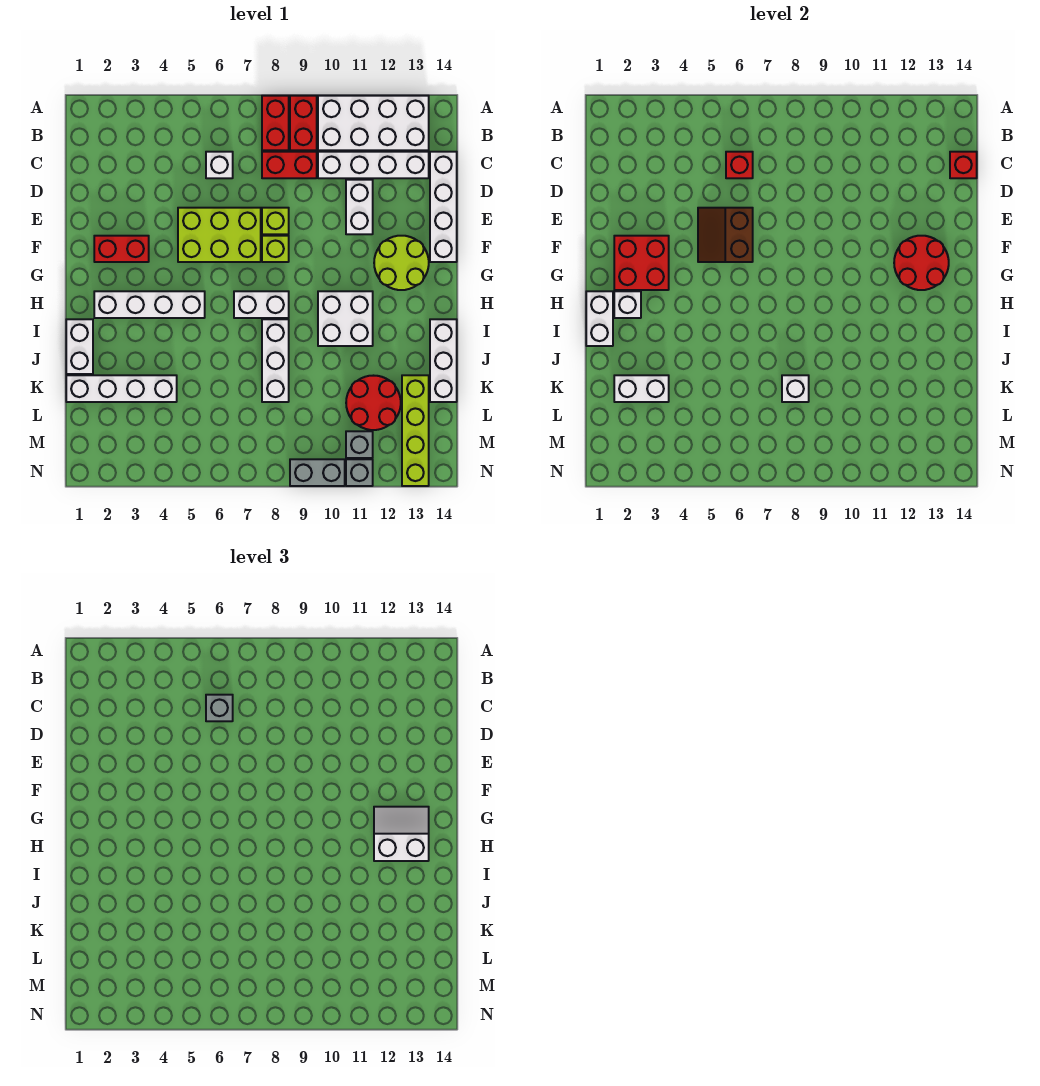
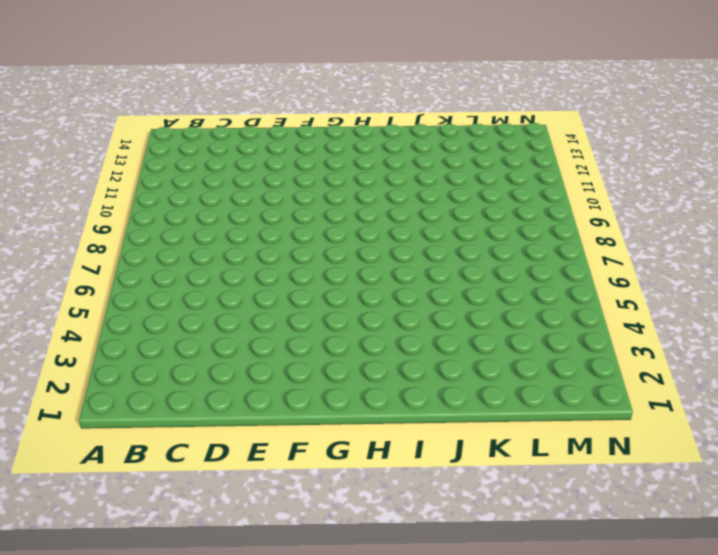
none -> red brick A8:B8 level 1
none -> red brick A9:B9 level 1
none -> white brick A10:B13 level 1
none -> white brick C6 level 1

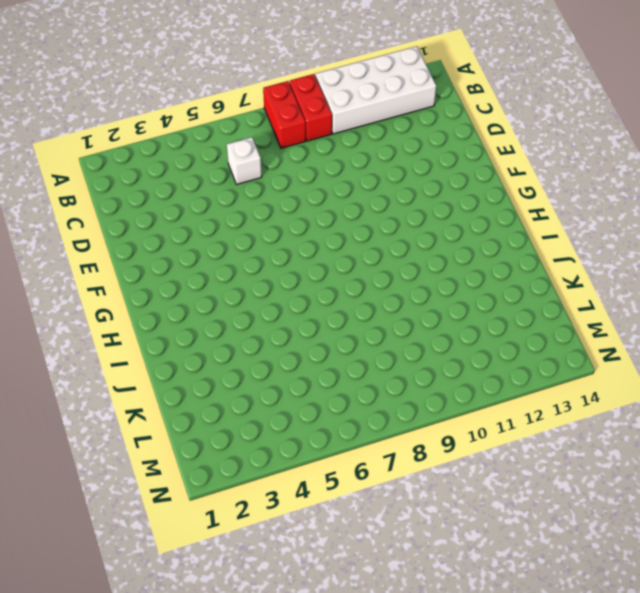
none -> red brick C8:C9 level 1
none -> white brick C10:C13 level 1
none -> white brick C14:F14 level 1
none -> white brick D11:E11 level 1

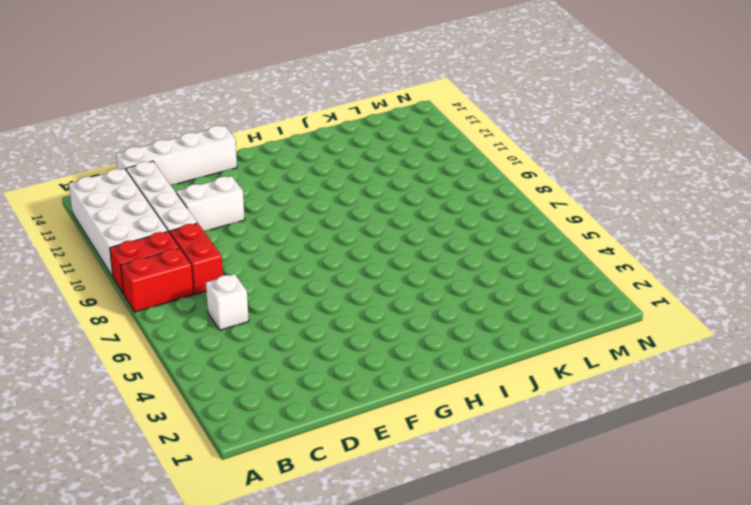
none -> lime brick E5:F7 level 1
none -> lime brick E8 level 1
none -> red brick F2:F3 level 1
none -> lime brick F8 level 1

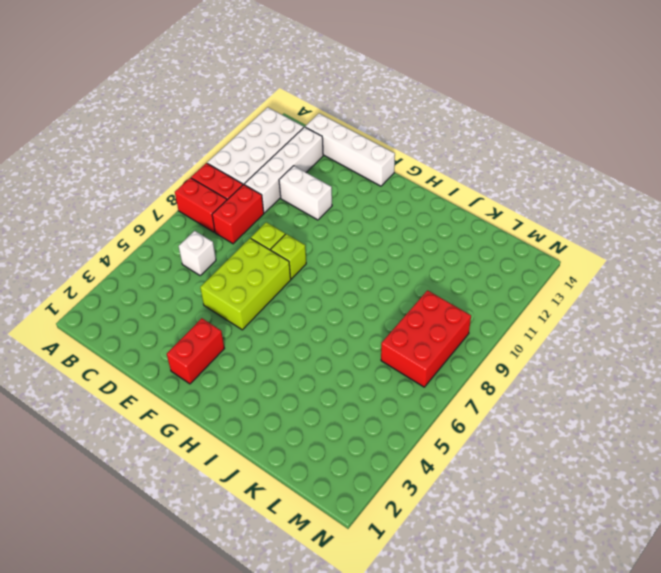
red brick L7:M9 level 1 -> none
none -> lime round brick F12:G13 level 1
none -> white brick H2:H5 level 1
none -> white brick H7:H8 level 1
none -> white brick H10:I11 level 1

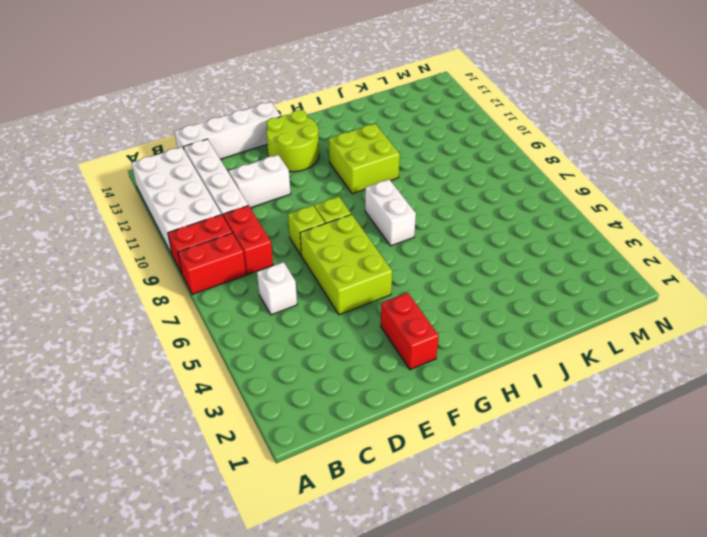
lime brick H10:I11 level 1 -> white brick H10:I11 level 1
none -> white brick H2:H5 level 1
none -> white brick I1:J1 level 1
none -> white brick I8:K8 level 1
none -> white brick I14:K14 level 1

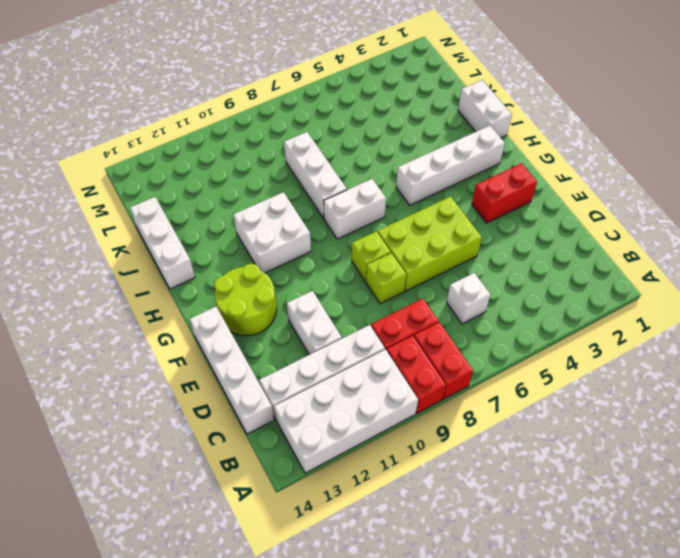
none -> white brick K1:K4 level 1
none -> red round brick K11:L12 level 1
none -> lime brick K13:N13 level 1
none -> grey brick M11 level 1

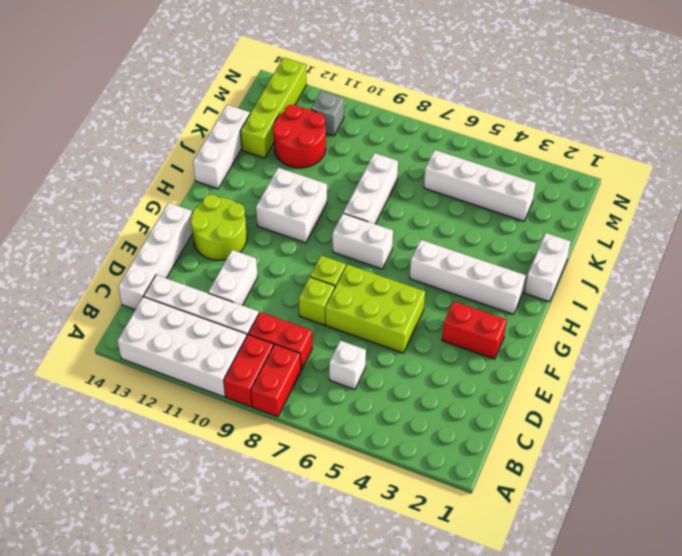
white brick L3:L6 level 1 -> white brick K1:K4 level 1
none -> grey brick N9:N10 level 1
none -> grey brick N11 level 1
none -> red brick C6 level 2
none -> red brick C14 level 2

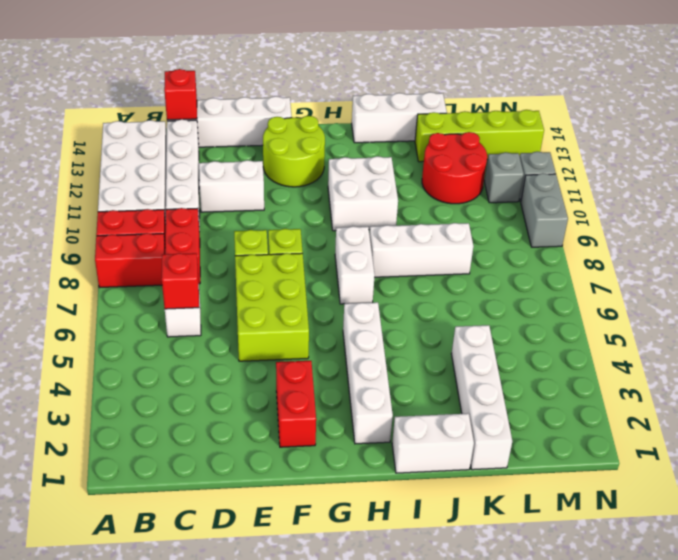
none -> brown slope E5:F6 level 2 top 6
none -> red brick F2:G3 level 2
none -> red round brick F12:G13 level 2
none -> white brick H1:I1 level 2

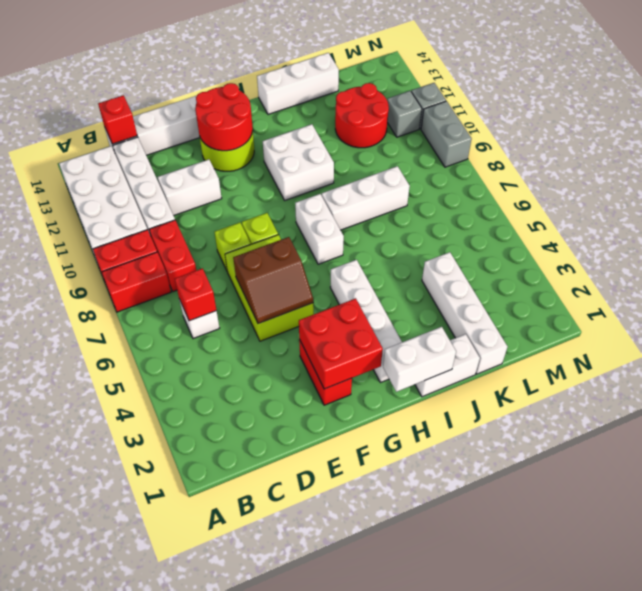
none -> lime brick K13:N13 level 1
none -> white brick H2 level 2
none -> white brick K2:K3 level 2
none -> white brick K8 level 2

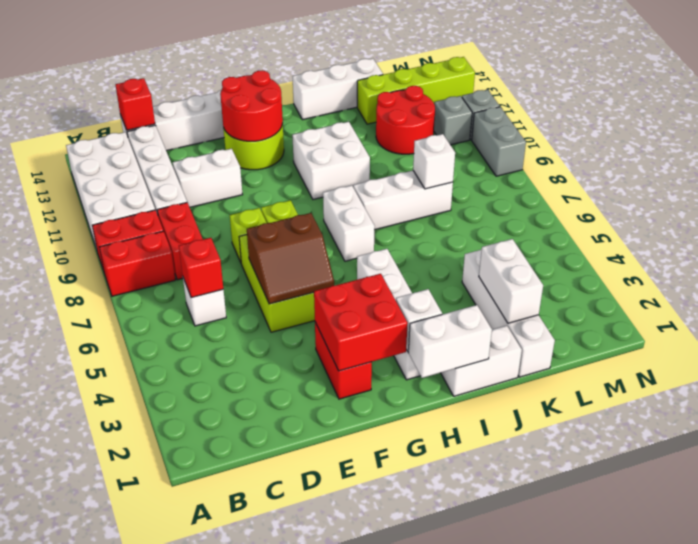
none -> grey brick C6 level 3
none -> white slope G12:H13 level 3 top H

